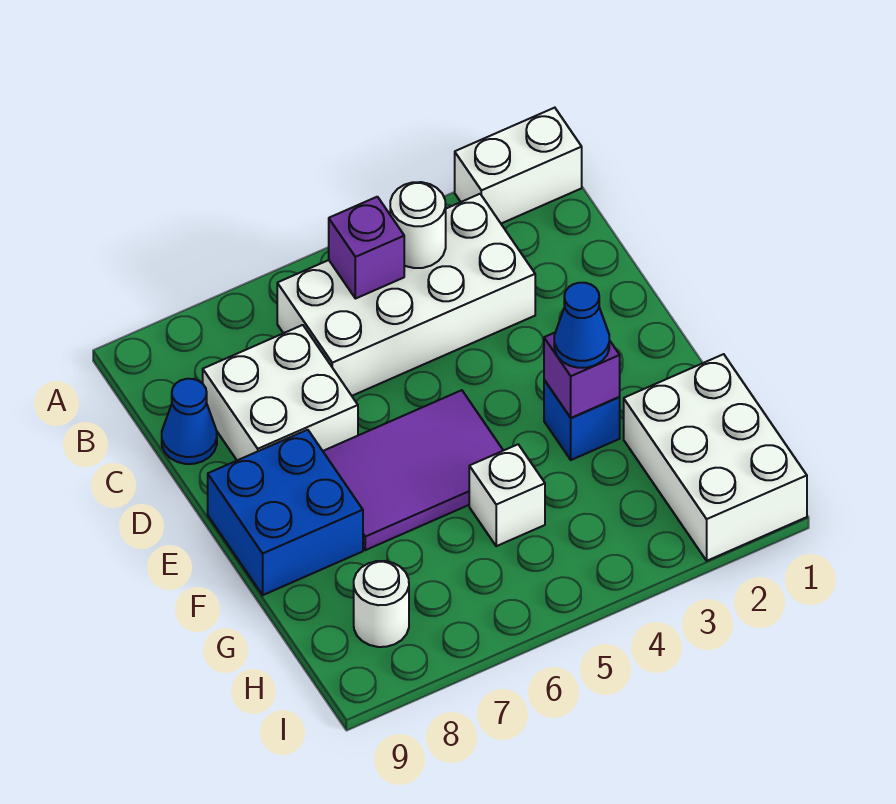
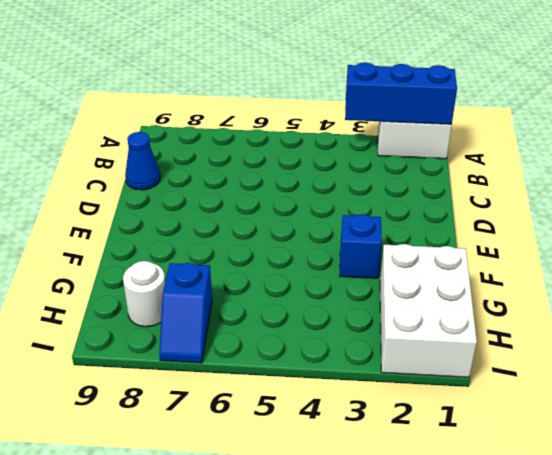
blue brick A1:A3 level 2 -> none
blue slope H7:I7 level 1 top H -> none
none -> white brick B3:C6 level 1
none -> white brick C7:D8 level 1
none -> purple tile E5:F7 level 1

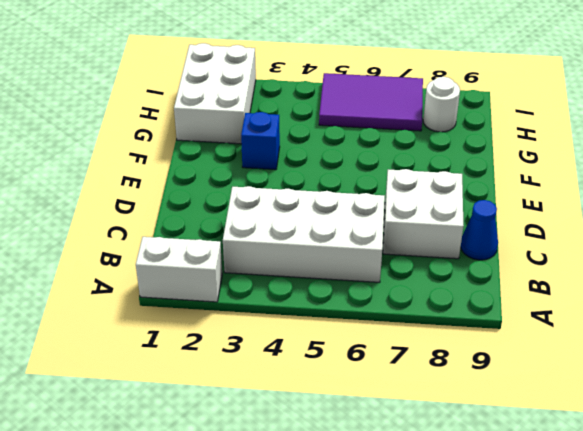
purple tile H5:I7 level 1 -> purple tile E5:F7 level 1
none -> blue brick E8:F9 level 1
none -> white brick G5 level 1
none -> white round brick B4 level 2

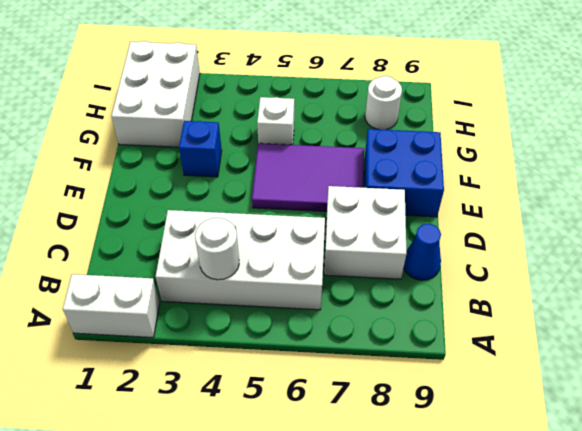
none -> purple brick B5 level 2
none -> purple brick F3 level 2
none -> blue cone F3 level 3

